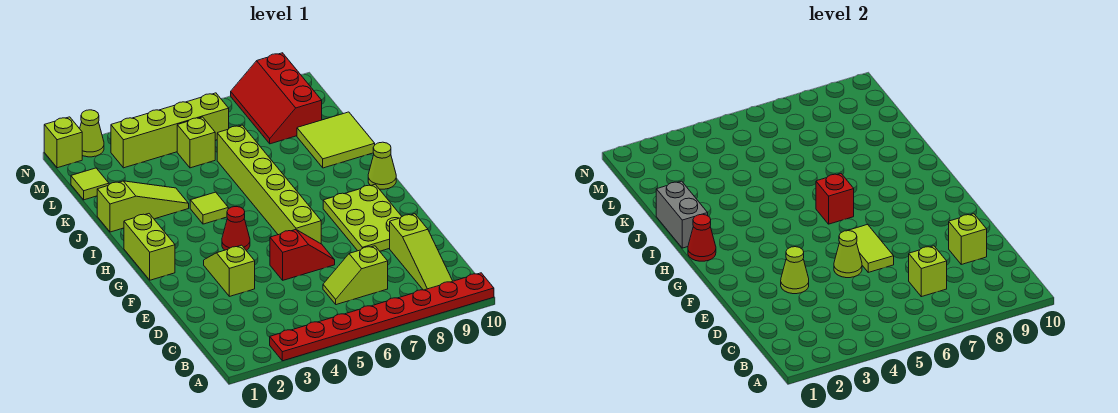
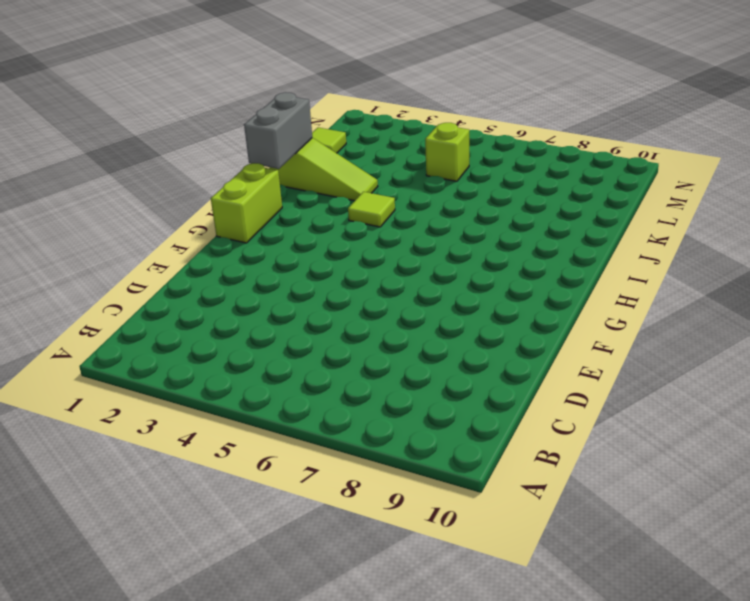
none -> red plate A3:A10 level 1
none -> lime slope B9:D9 level 1 top D
none -> lime slope C6:C7 level 1 top 7

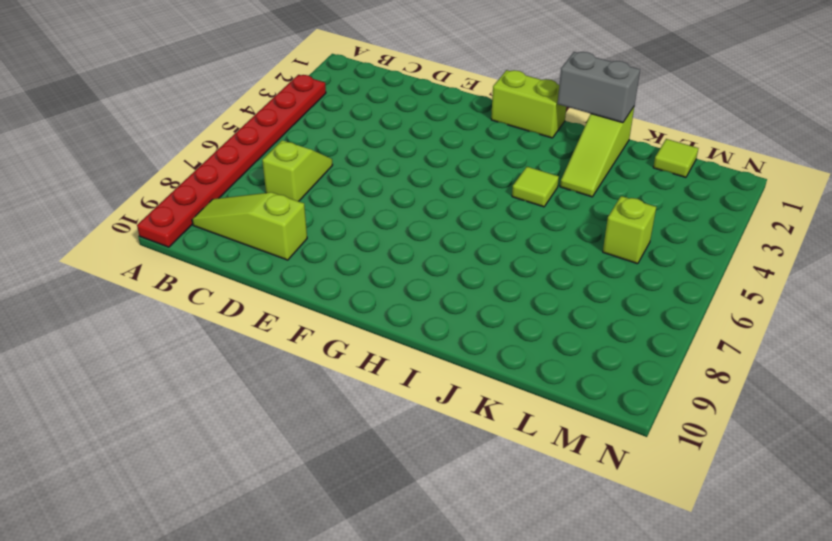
none -> lime slope E3:F3 level 1 top E
none -> red slope E5:E6 level 1 top 5
none -> lime plate E8:G9 level 1

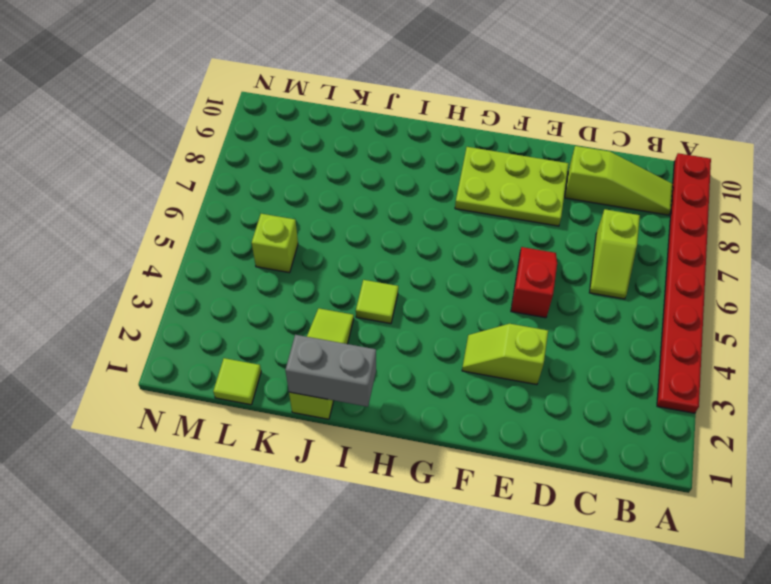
none -> lime brick F6:K6 level 1
none -> lime brick G1:H1 level 1
none -> red cone G4 level 1

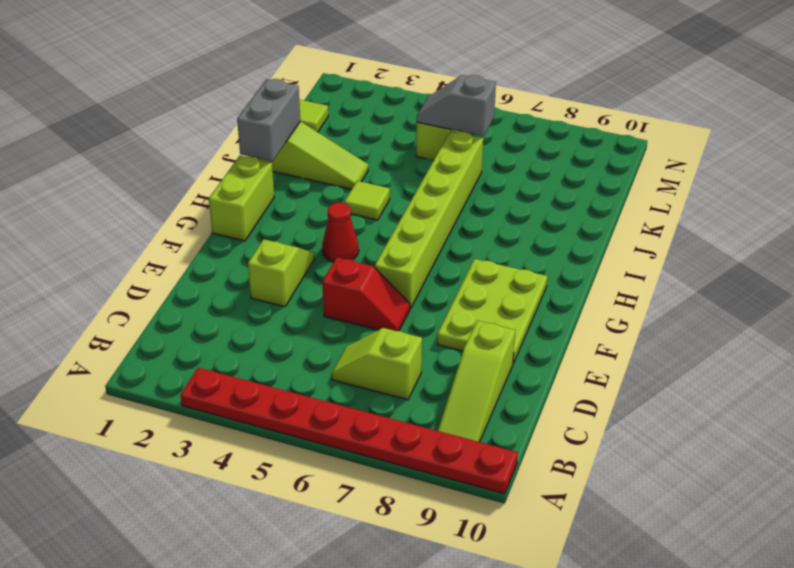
grey slope L5:L6 level 2 top 6 -> none
none -> lime cone H10 level 1
none -> lime tile J9:K10 level 1
none -> red slope L8:N9 level 1 top 9

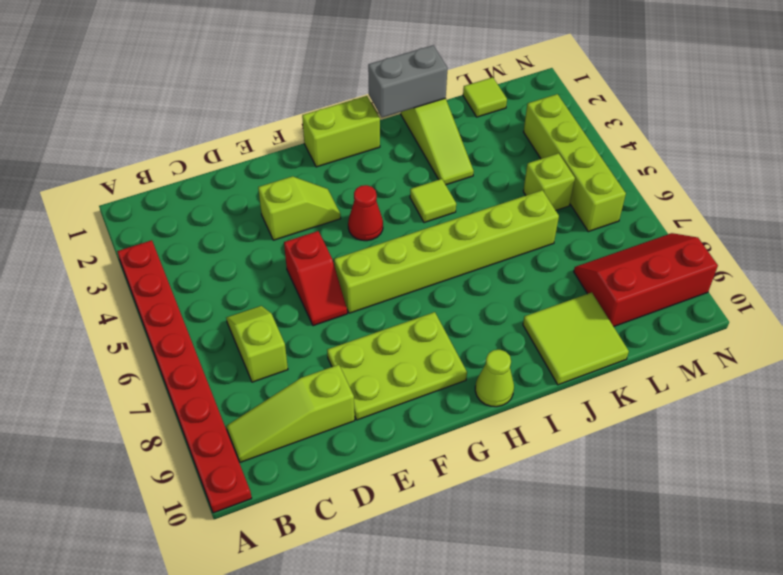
none -> lime brick N1 level 1
none -> lime cone N2 level 1
none -> lime brick C7 level 2

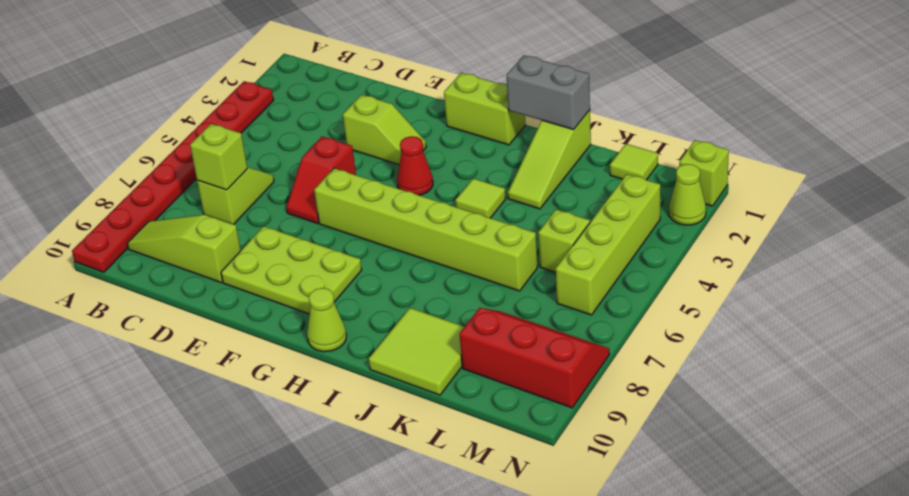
none -> lime brick D9 level 2
none -> lime cone E3 level 2
none -> lime cone E5 level 2

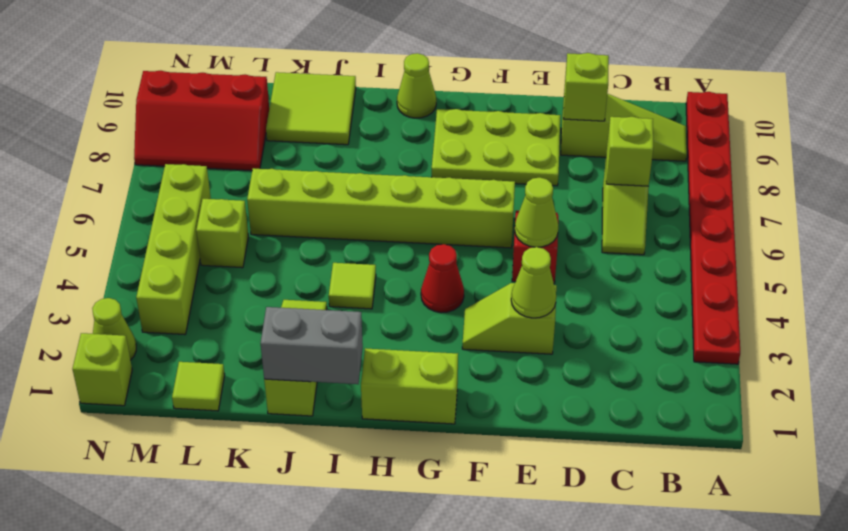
none -> lime tile E6:F6 level 2
none -> red cone H1 level 2
none -> red brick H6 level 2

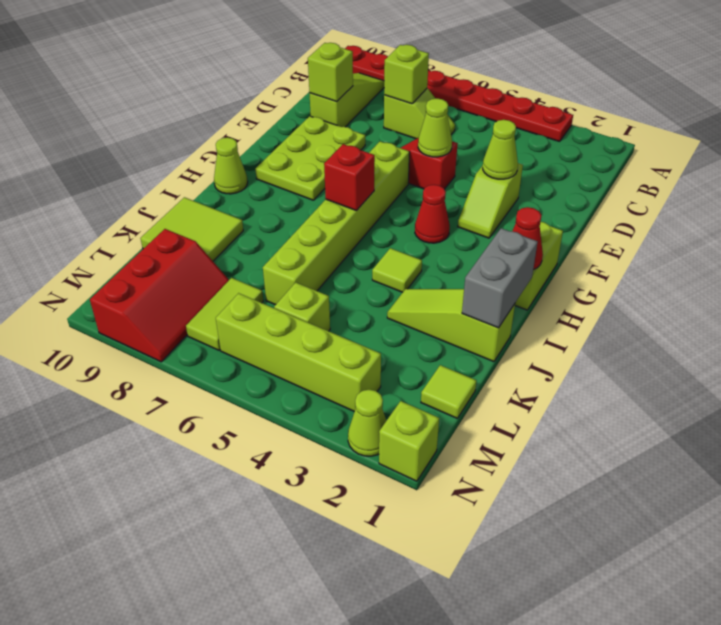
lime tile L7:M7 level 1 -> lime tile E6:F6 level 2

